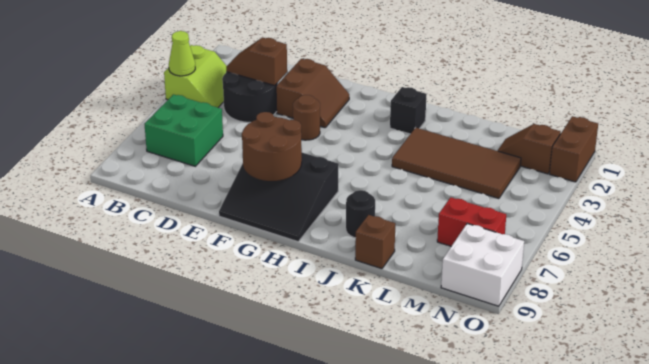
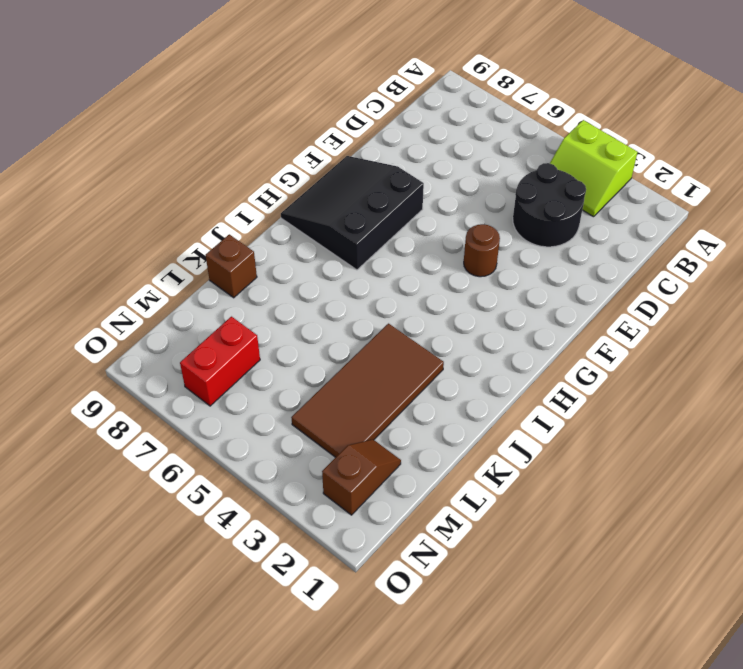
none -> green brick B6:C7 level 1
none -> brown slope E2:F3 level 1 top E
none -> black brick I2 level 1

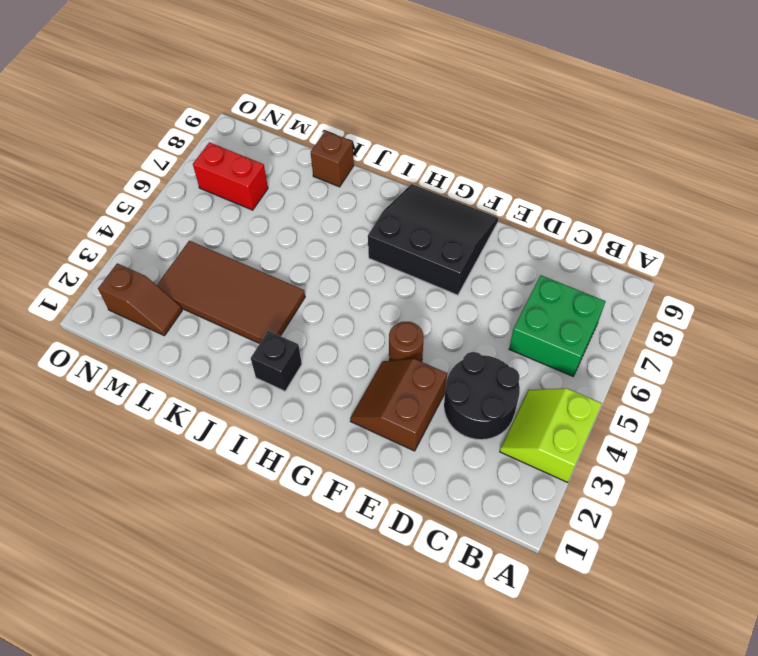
none -> black round brick J8 level 1
none -> white brick N8:O9 level 1
none -> brown brick O1:O2 level 1

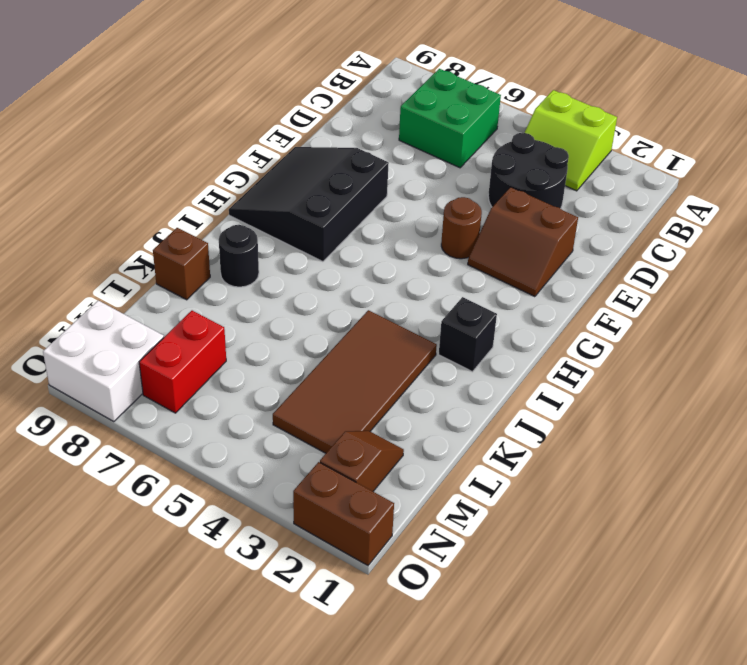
none -> lime cone A4 level 2
none -> brown slope C3:D3 level 2 top D
none -> brown round brick F7:G8 level 2

